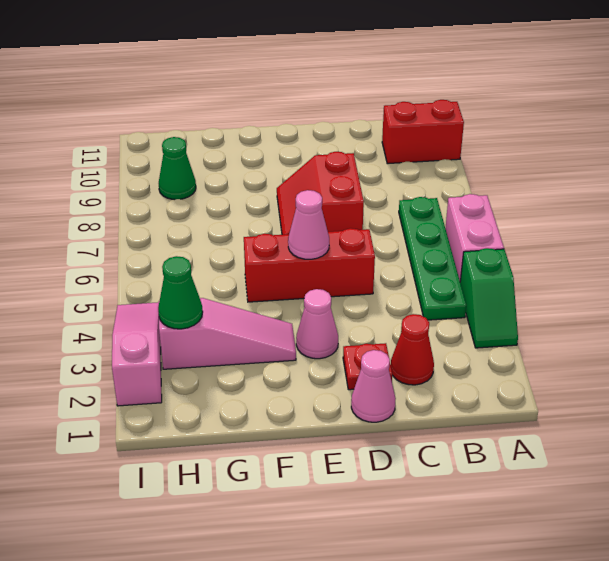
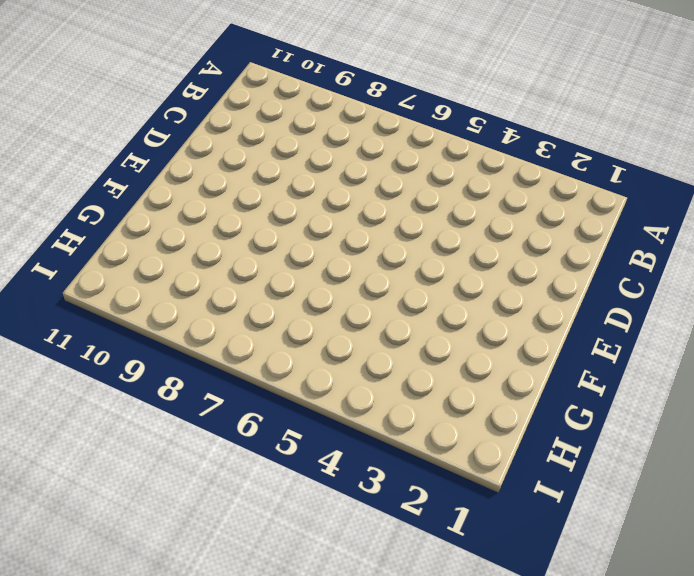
none -> green slope A3:A4 level 1 top 4
none -> pink brick A5:A6 level 1
none -> red brick A10:B10 level 1

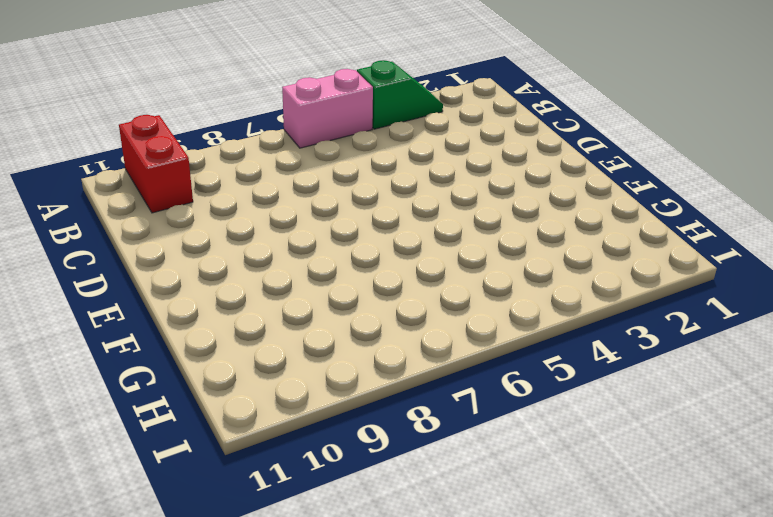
none -> green plate B4:B7 level 1
none -> red cone C2 level 1
none -> pink cone D1 level 1

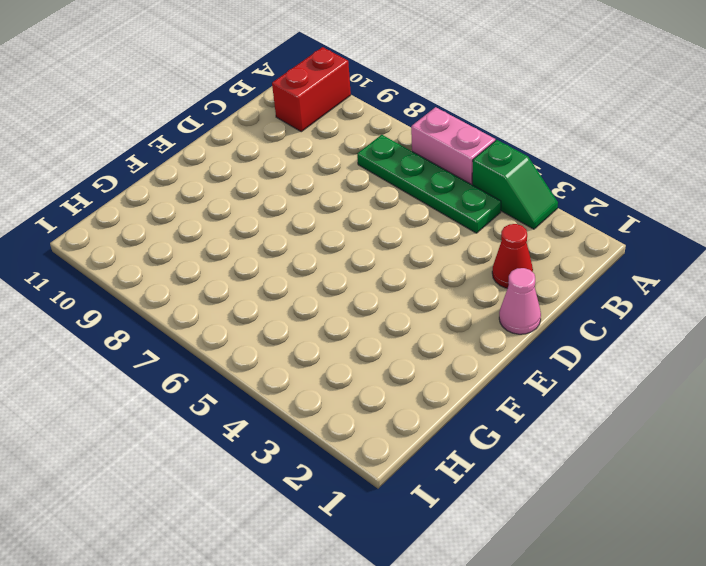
none -> red plate D2 level 1
none -> red brick D5:F5 level 1
none -> red slope D7:E8 level 1 top D

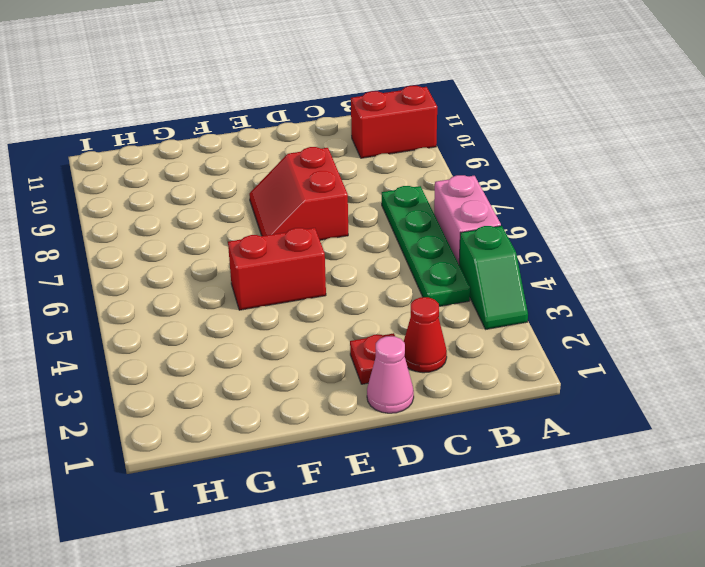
red brick E5:F5 level 1 -> red brick D5:F5 level 1
none -> pink cone E3 level 1
none -> pink slope F3:H3 level 1 top H
none -> green cone H9 level 1

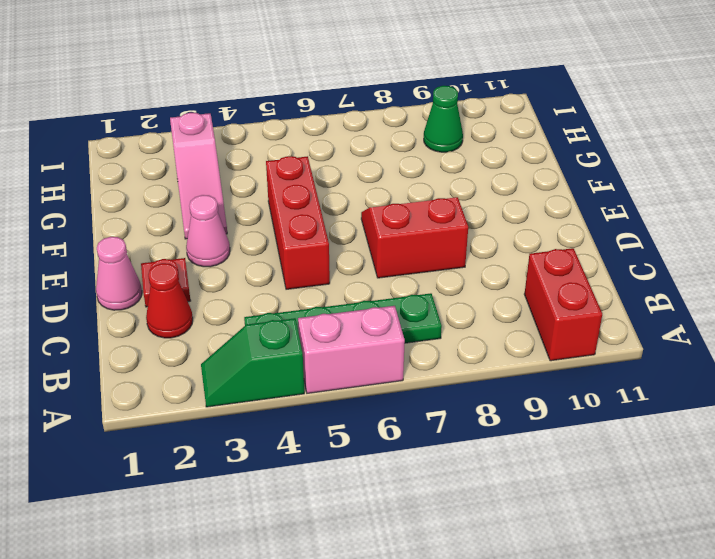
none -> pink slope I2:I4 level 1 top 2
none -> pink cone E5 level 2
none -> green cone H3 level 2

